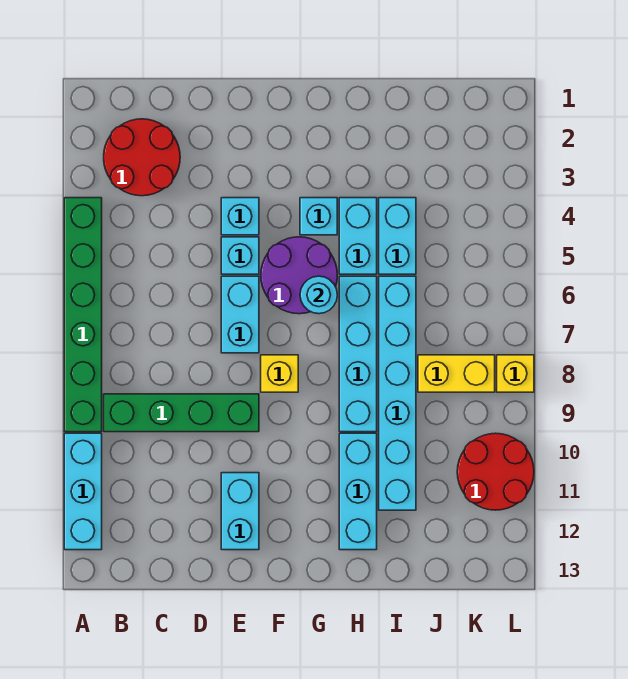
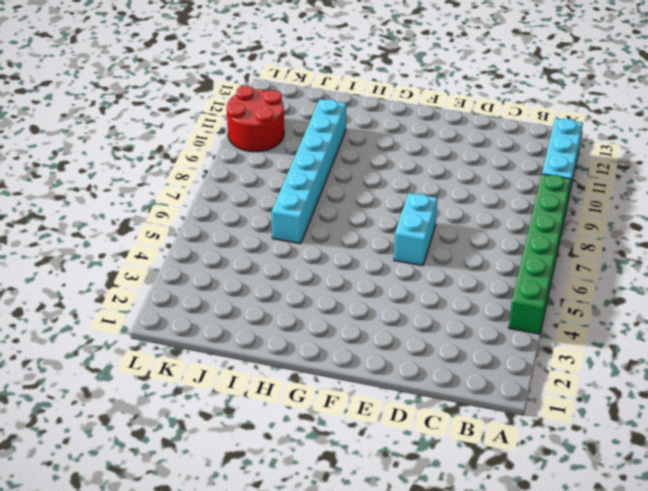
none -> red round brick B2:C3 level 1
none -> green brick B9:E9 level 1
none -> cyan brick E4 level 1

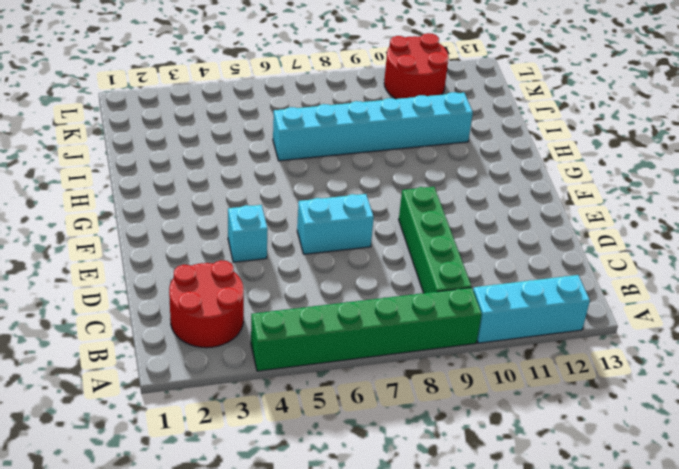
none -> cyan brick E5 level 1
none -> cyan brick E11:E12 level 1
none -> purple round brick F5:G6 level 1

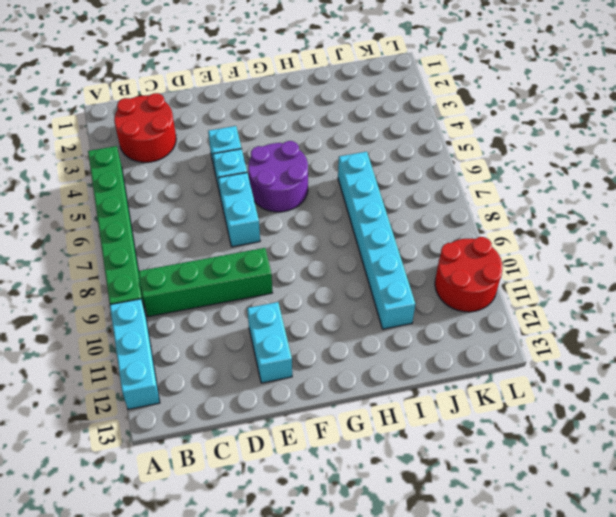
none -> yellow brick F8 level 1
none -> cyan brick G4 level 1
none -> cyan brick H4:H5 level 1

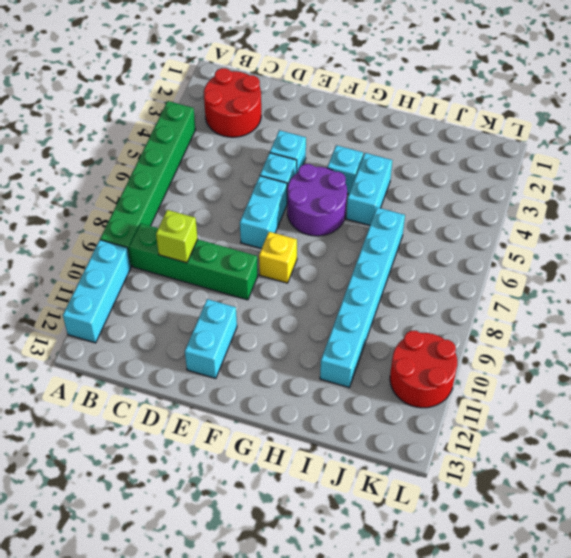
lime brick C9 level 2 -> none
none -> cyan brick H6:H9 level 1
none -> cyan brick H10:H12 level 1
none -> cyan brick I4:I5 level 1

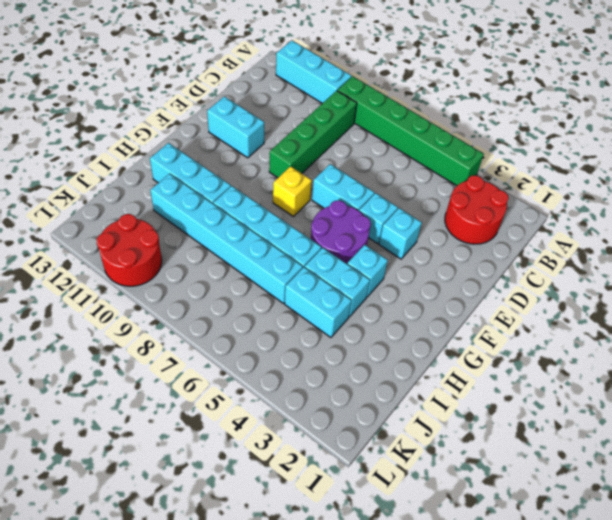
none -> yellow brick J8:K8 level 1
none -> yellow brick L8 level 1
none -> cyan round brick G6 level 2

